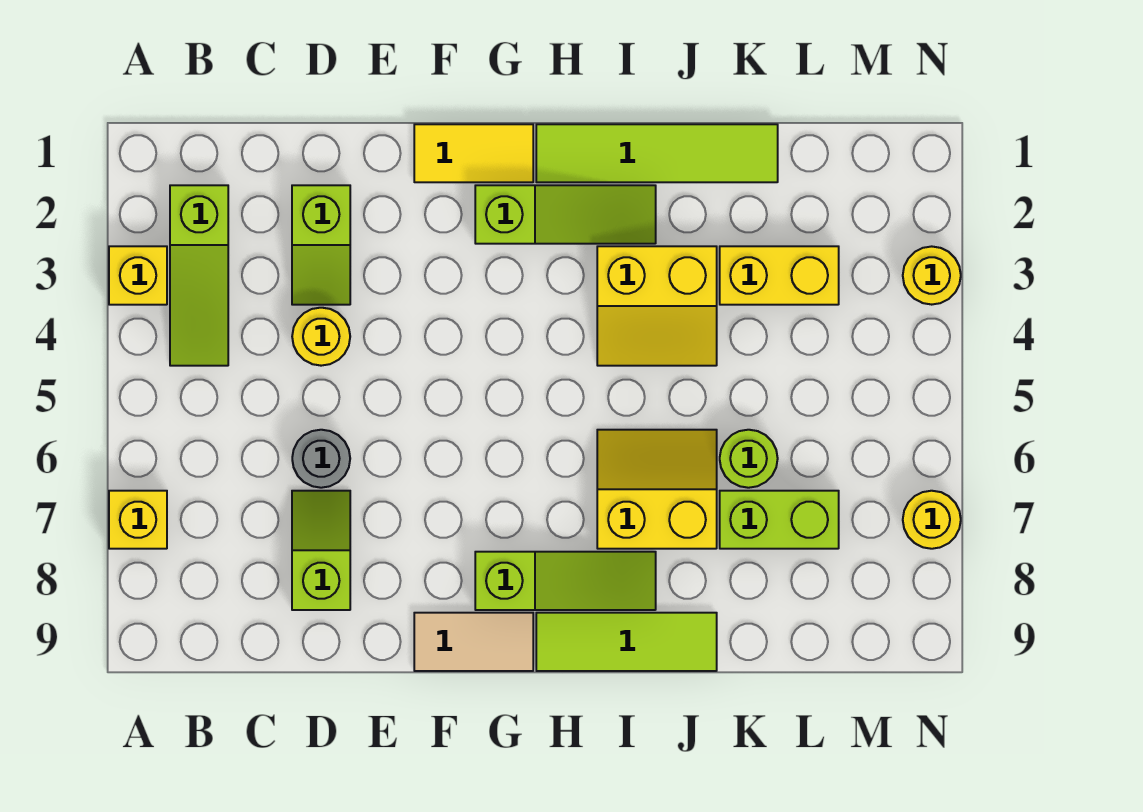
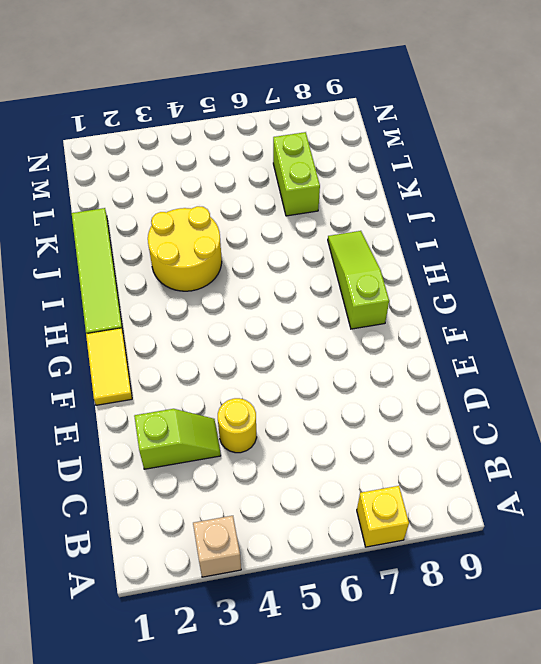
tan brick A3 level 1 -> yellow brick A3 level 1
yellow round brick I3:J4 level 1 -> yellow slope I3:J4 level 1 top 3
none -> lime slope B2:B4 level 1 top 2
none -> grey round brick D6 level 1
none -> lime slope D7:D8 level 1 top 8

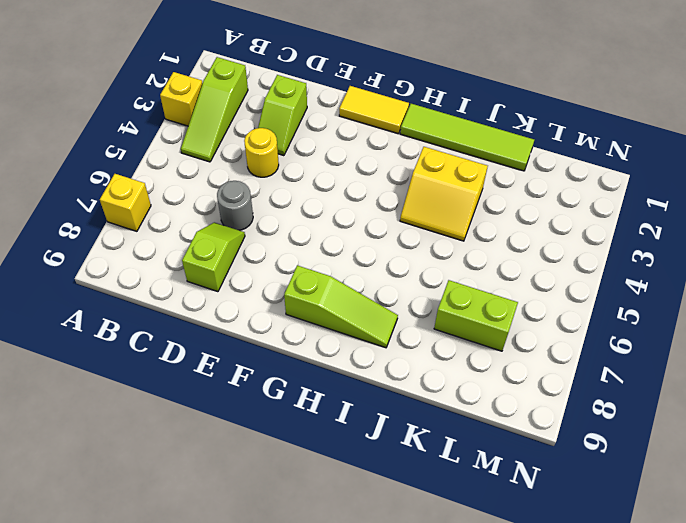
none -> tan tile F9:G9 level 1
none -> lime slope G2:I2 level 1 top G
none -> lime tile H9:J9 level 1

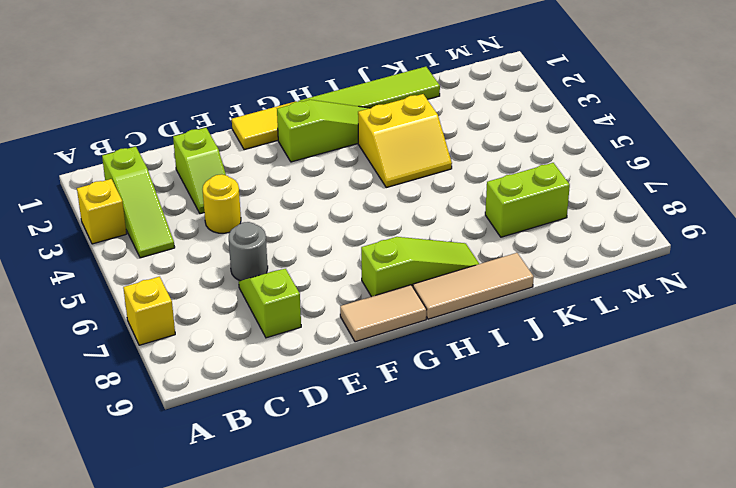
tan tile H9:J9 level 1 -> lime tile H9:J9 level 1
none -> yellow slope I6:J7 level 1 top 7
none -> yellow brick K3:L3 level 1
none -> lime round brick K6 level 1

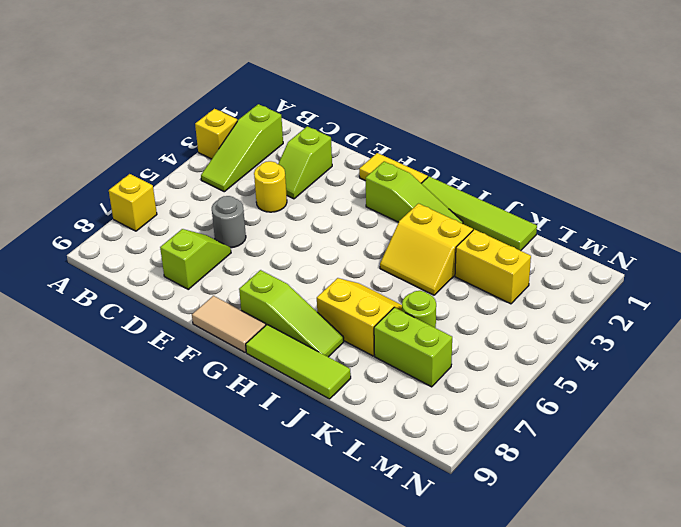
none -> yellow round brick N3 level 1
none -> yellow round brick N7 level 1

